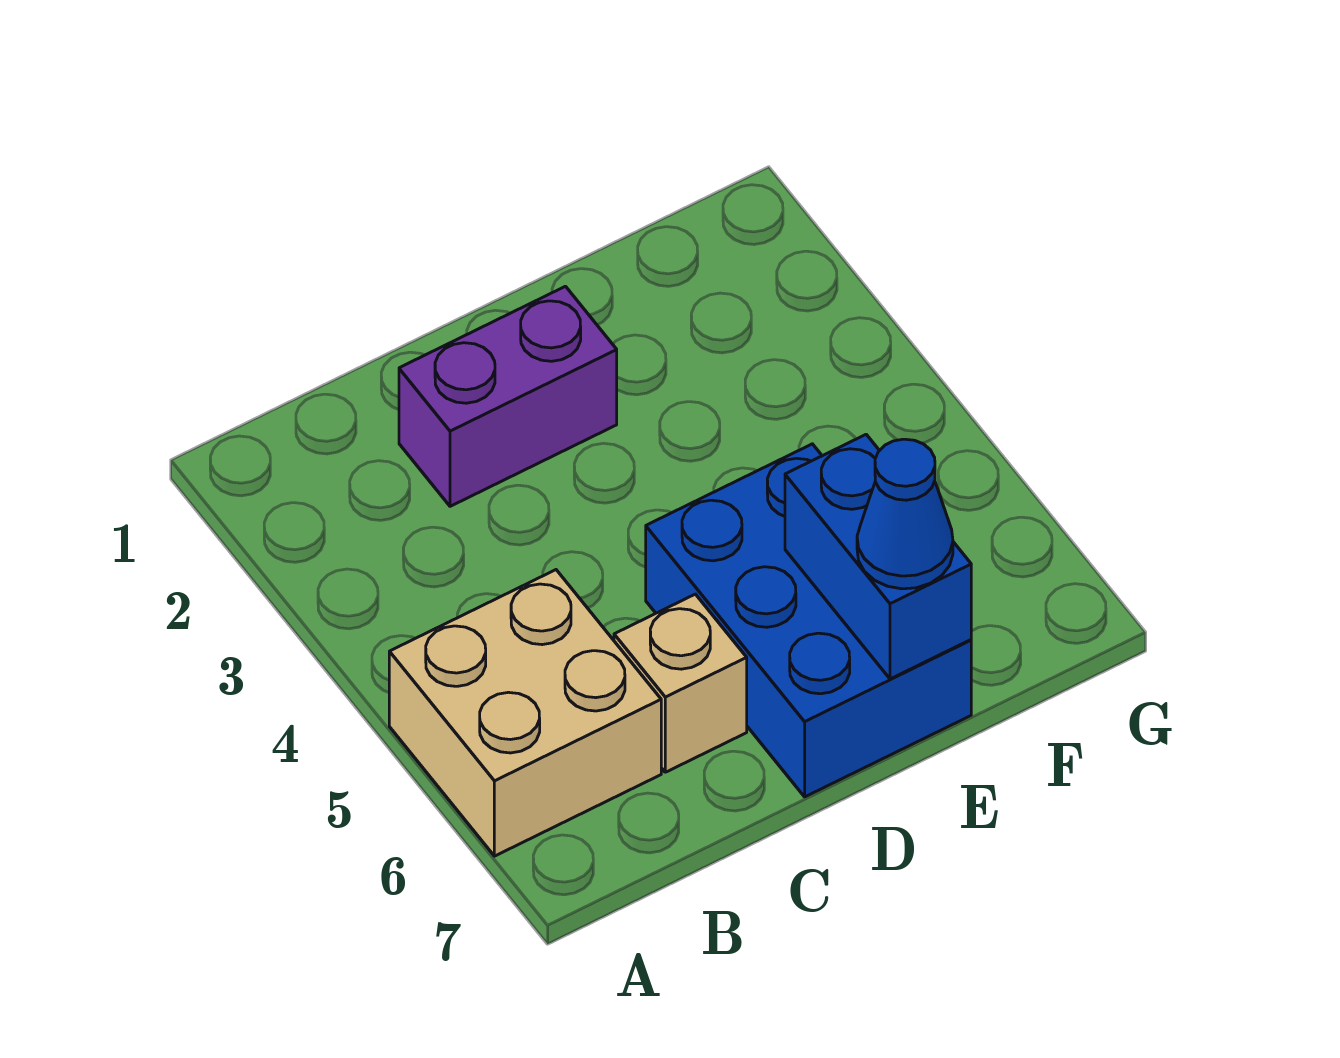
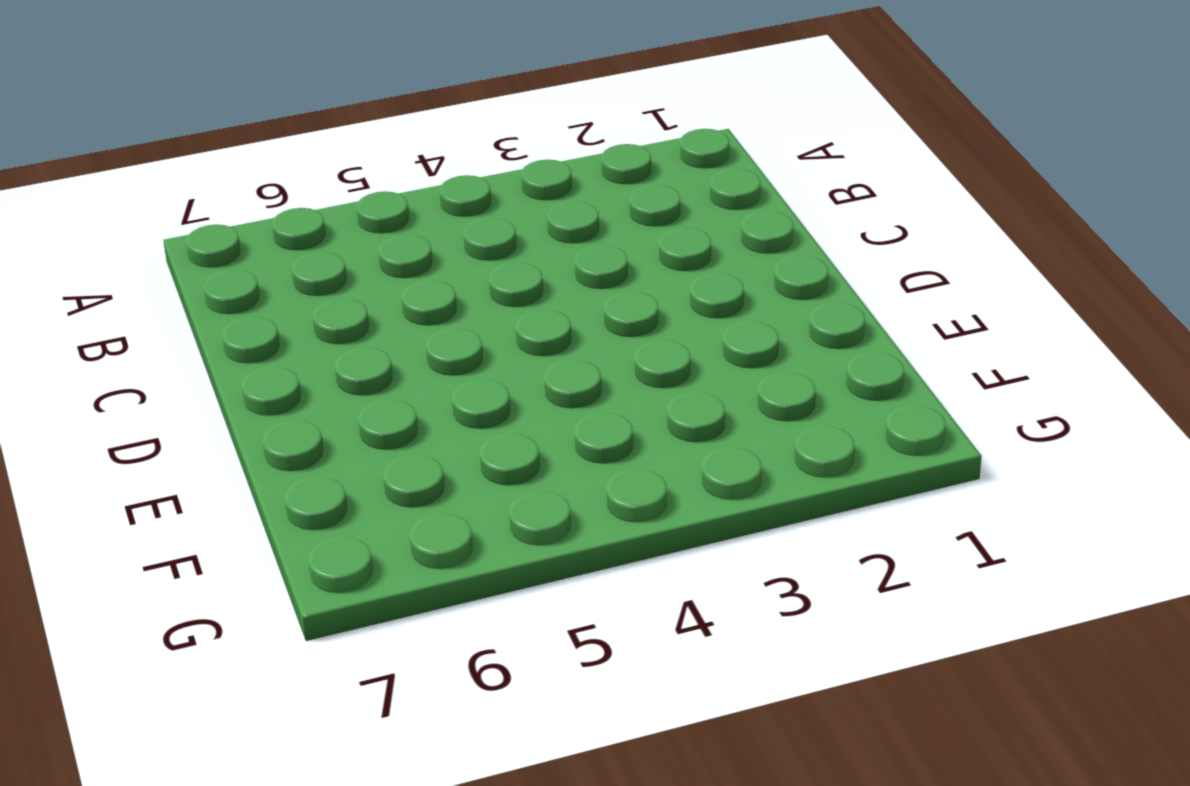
none -> tan brick A5:B6 level 1
none -> purple brick C2:D2 level 1

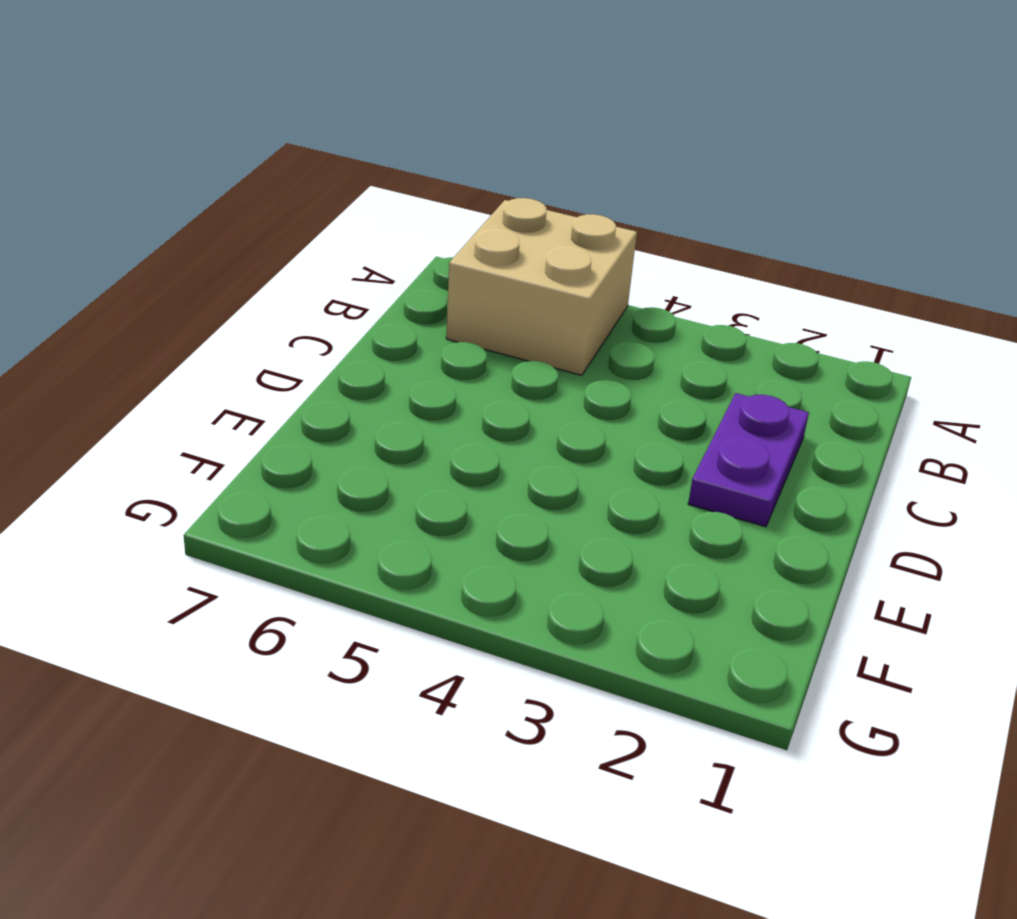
purple plate C2:D2 level 1 -> purple brick C2:D2 level 1
none -> tan brick C6 level 1
none -> blue brick D5:E7 level 1

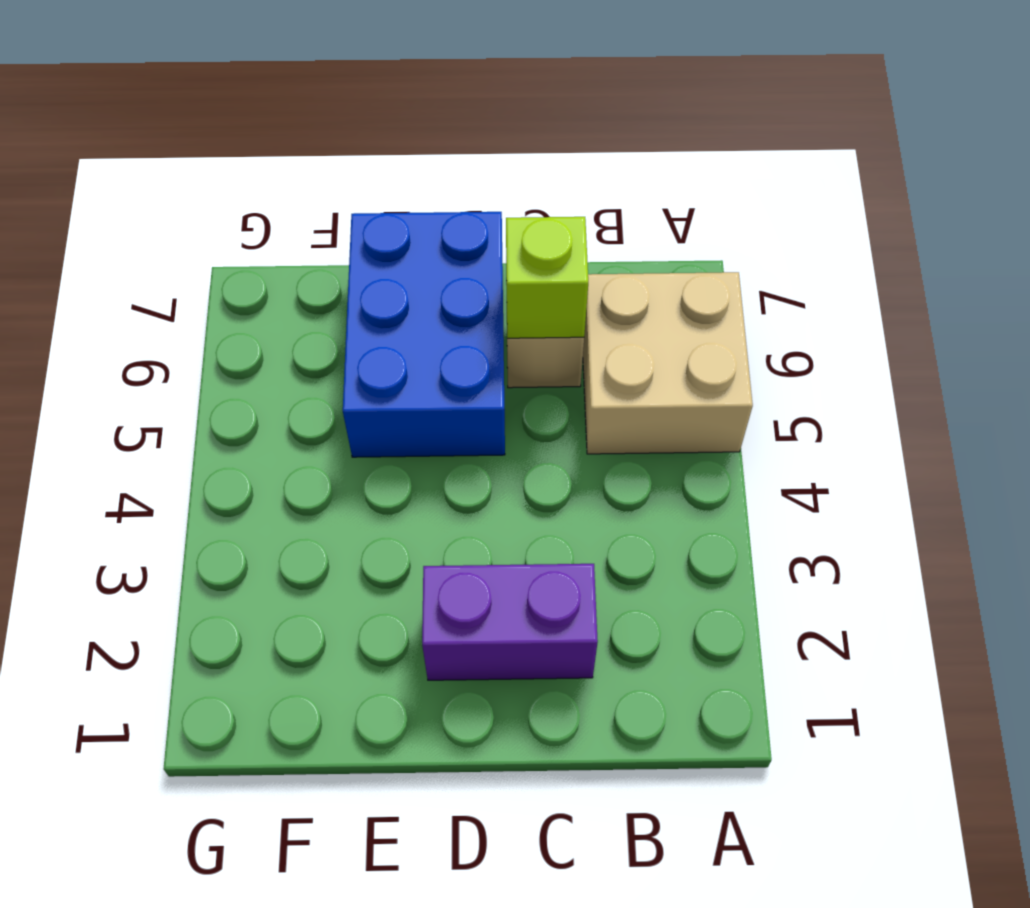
lime brick C6 level 2 -> none
none -> blue brick E6:E7 level 2
none -> blue cone E7 level 3

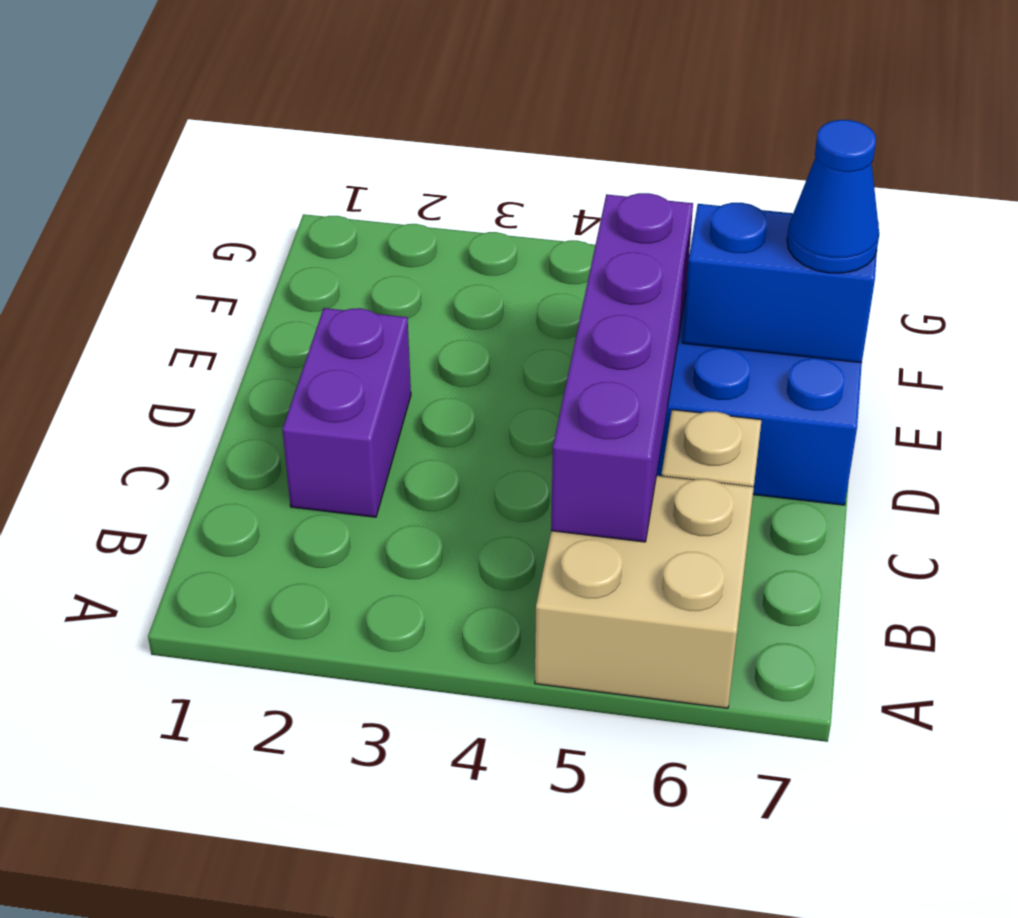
purple brick B5:E5 level 2 -> none

